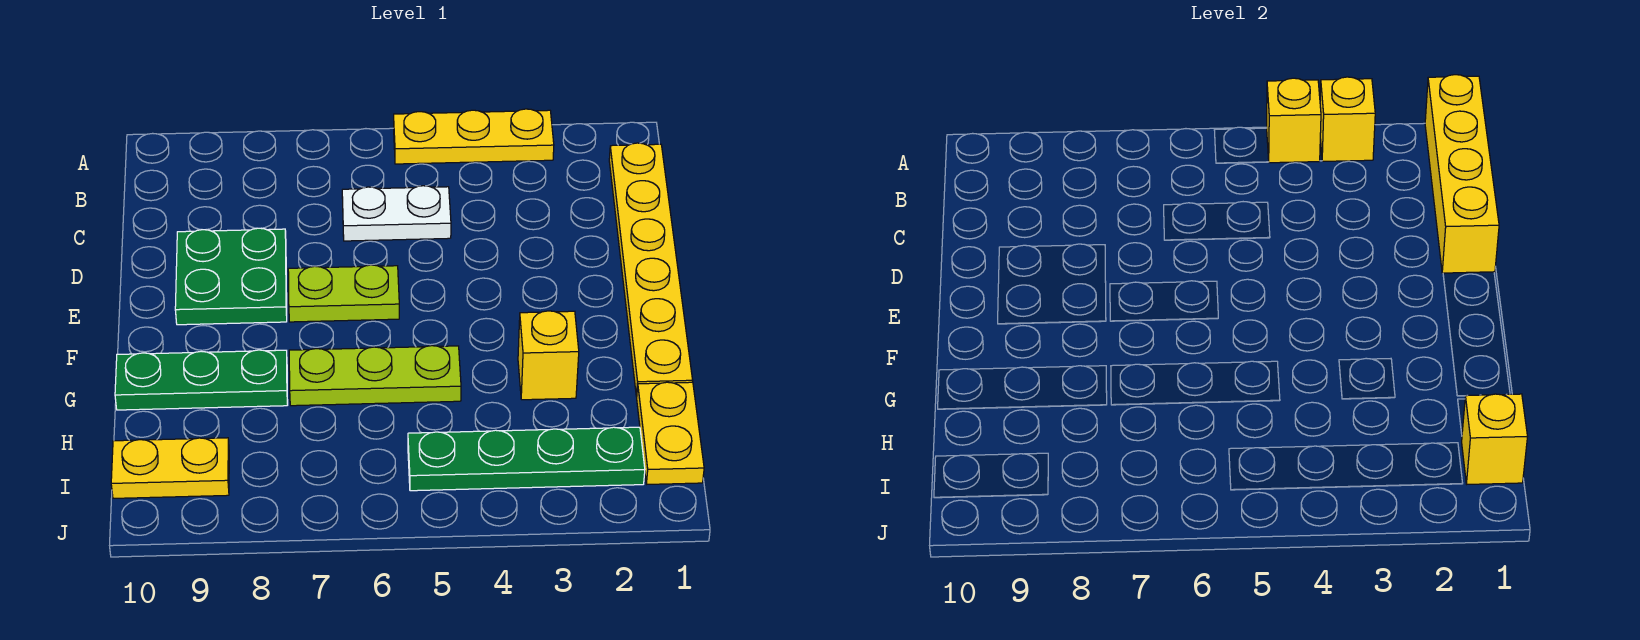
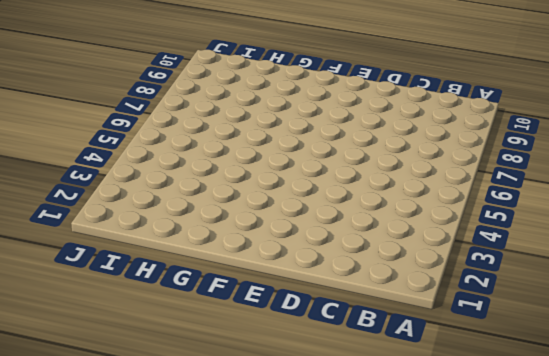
none -> yellow plate A3:A5 level 1
none -> yellow plate B1:G1 level 1
none -> white plate C5:C6 level 1

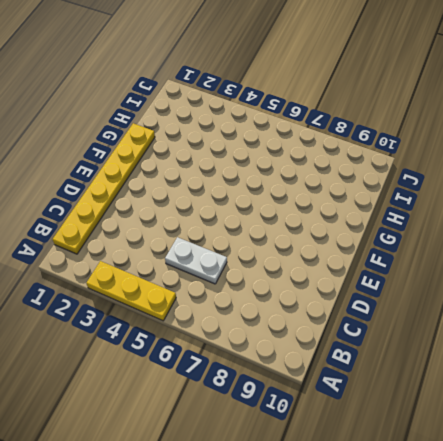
none -> green plate D8:E9 level 1
none -> lime plate E6:E7 level 1
none -> yellow brick G3 level 1

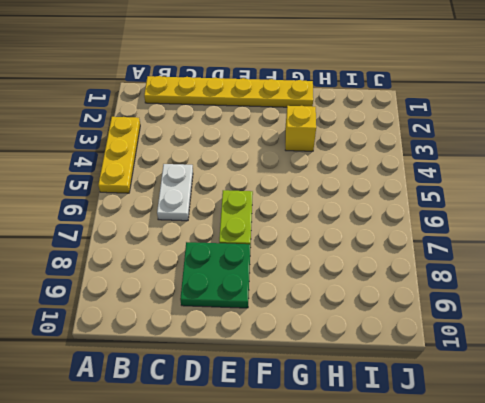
none -> lime plate G5:G7 level 1
none -> green plate G8:G10 level 1
none -> yellow plate H1:I1 level 1

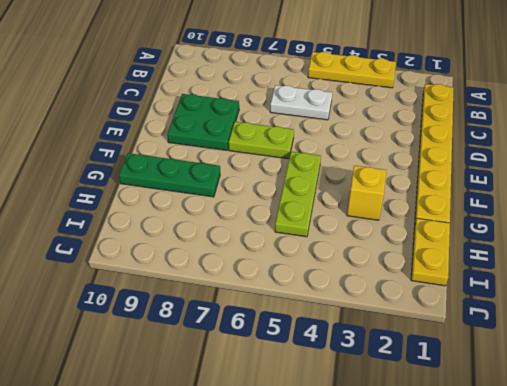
lime plate F5:H5 level 1 -> lime plate G5:G7 level 1
none -> green plate I2:I5 level 1
none -> yellow plate I9:I10 level 1
none -> yellow brick A1:D1 level 2

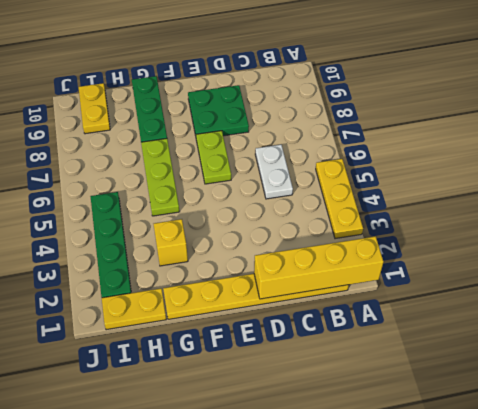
none -> yellow brick A3 level 2
none -> yellow brick A4 level 2
none -> yellow brick I1 level 2

